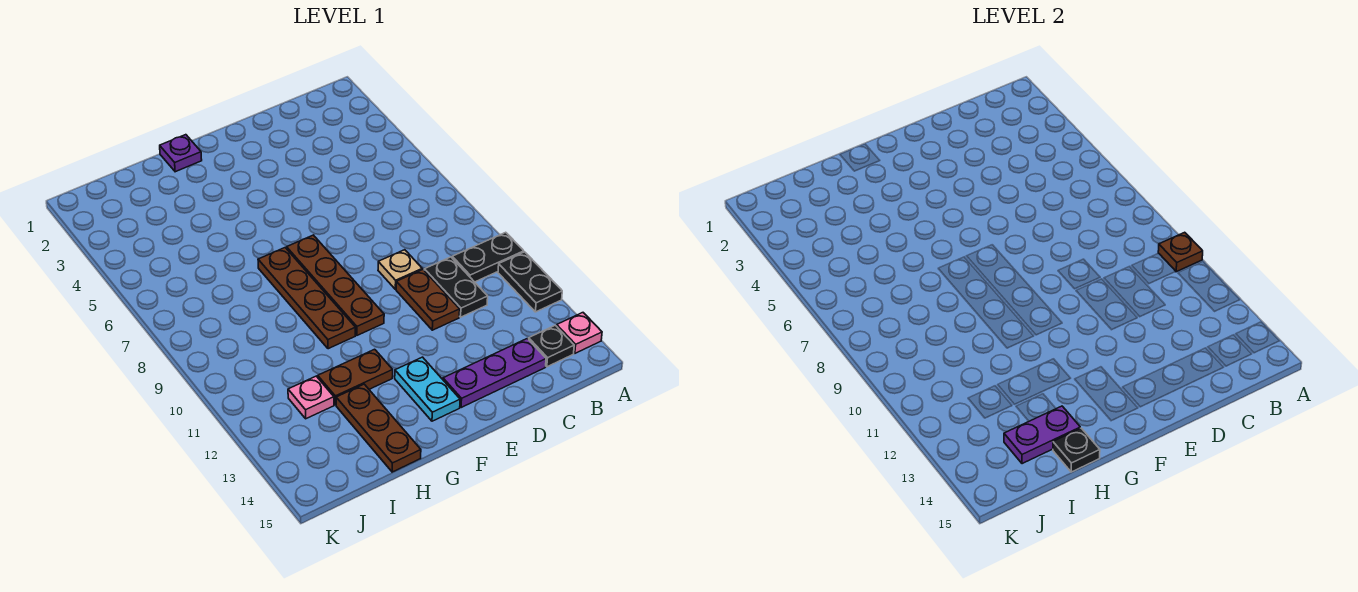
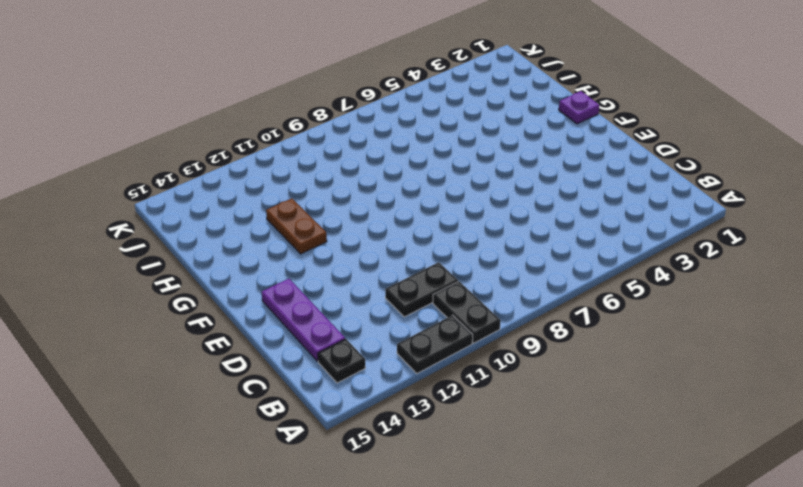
none -> pink plate A14 level 1
none -> tan plate D9 level 1
none -> brown plate D10:D11 level 1

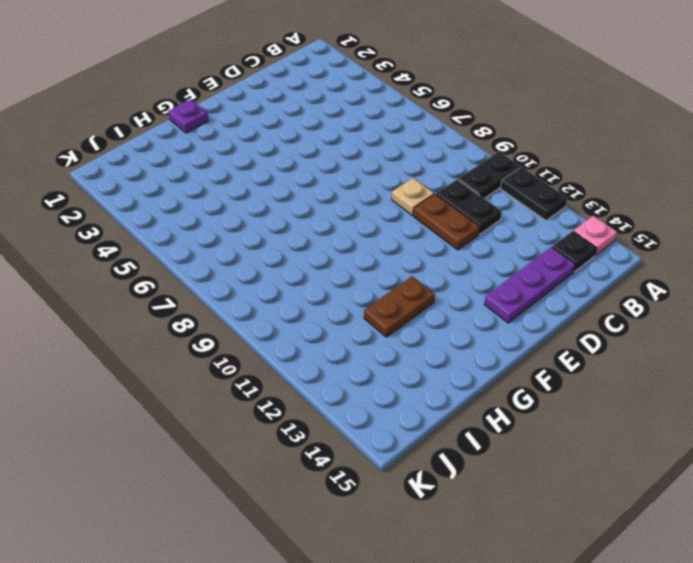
none -> brown plate F7:F10 level 1
none -> cyan plate F13:F14 level 1
none -> brown plate G7:G10 level 1

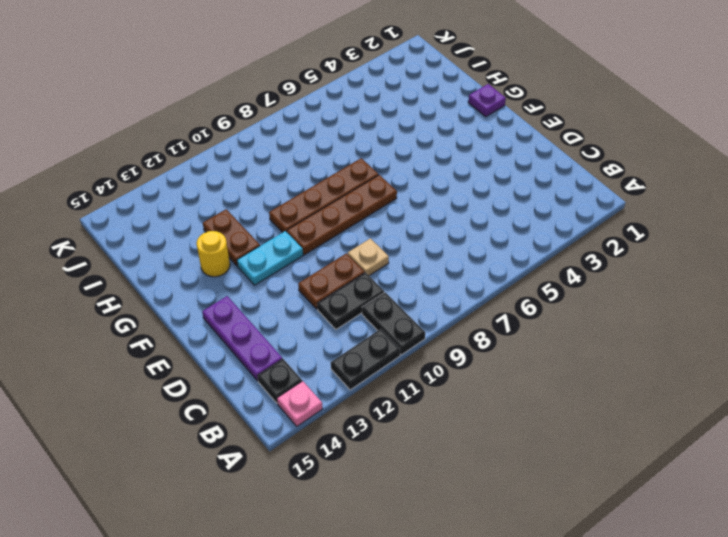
cyan plate F11:F12 level 1 -> cyan plate F13:F14 level 1
yellow round brick G13 level 1 -> none
none -> brown plate H13:H15 level 1
none -> pink plate I12 level 1
none -> brown plate A10 level 2

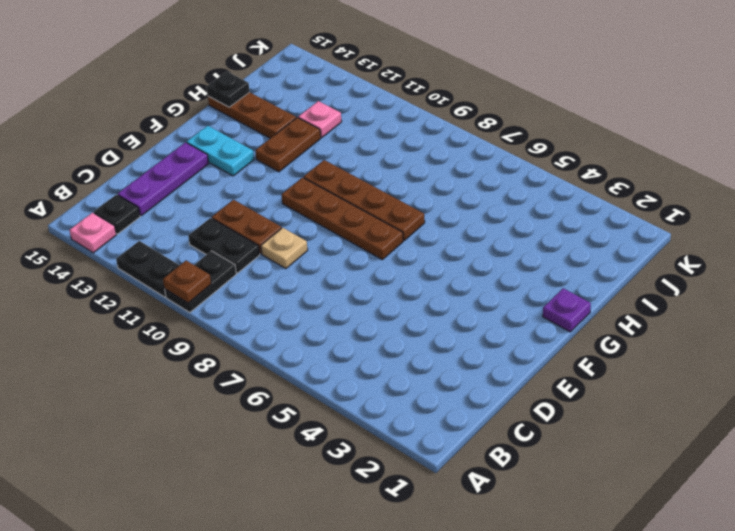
none -> purple plate H14:I14 level 2

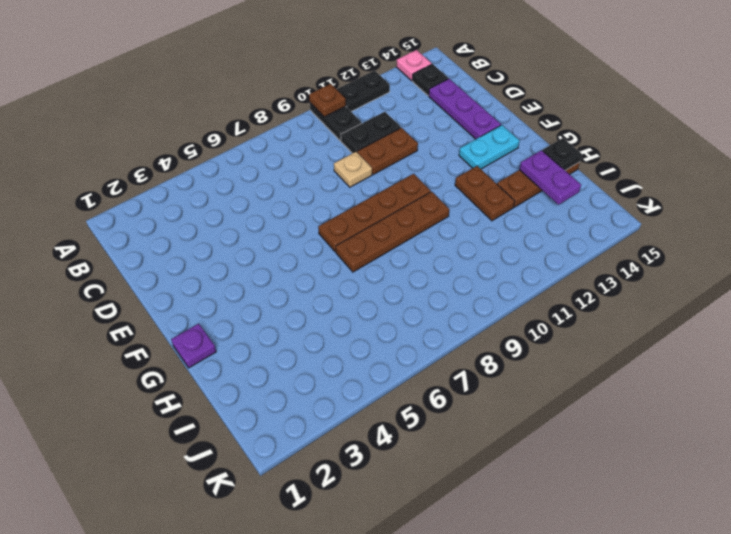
none -> pink plate I12 level 1

